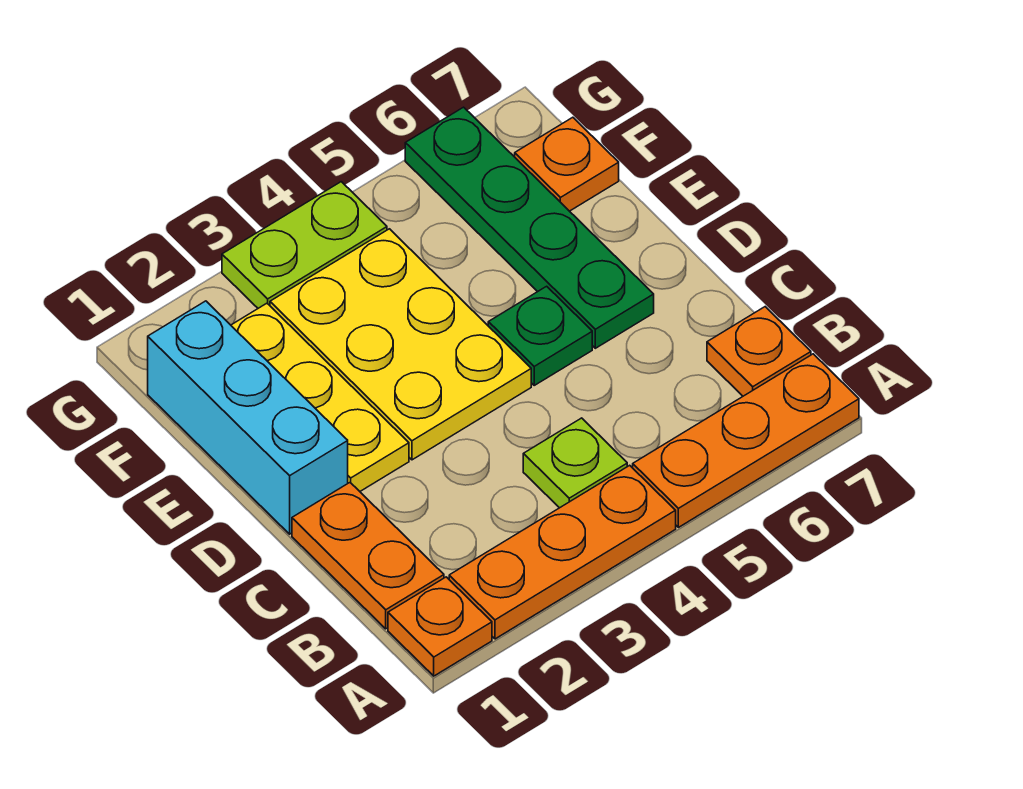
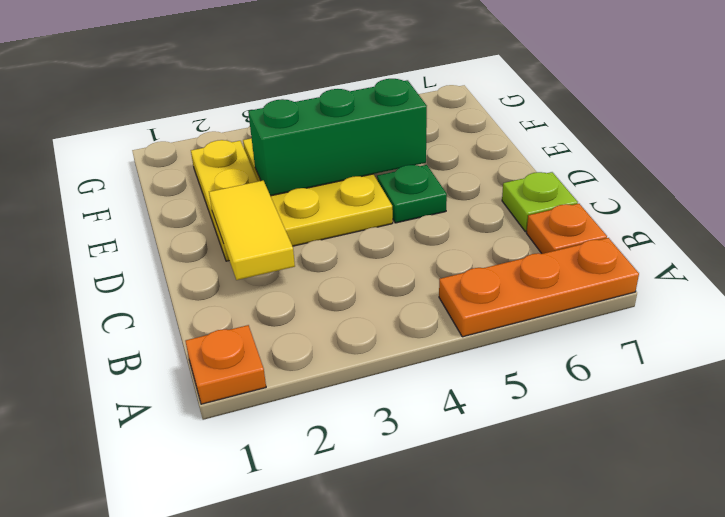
yellow tile C2:D2 level 2 -> none
lime plate C7 level 1 -> lime plate B4 level 1
green brick E3:E5 level 2 -> none
none -> orange plate A2:A4 level 1
none -> orange plate B1:C1 level 1
none -> cyan brick D1:F1 level 1

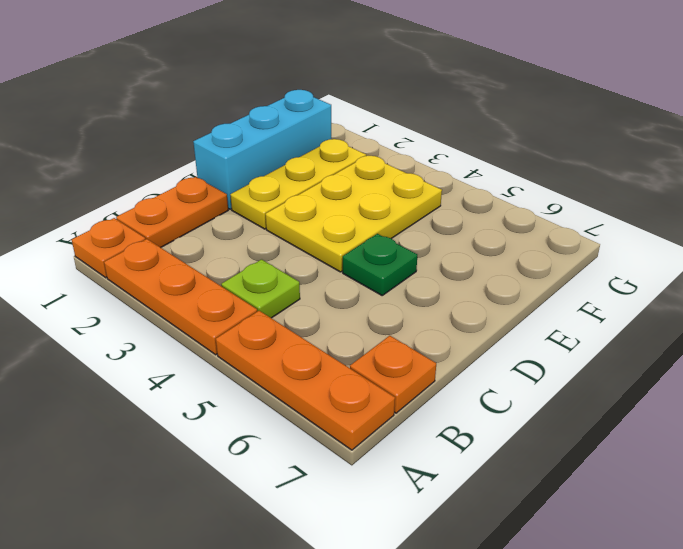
none -> green plate D6:G6 level 1
none -> orange plate F7 level 1
none -> lime plate G3:G4 level 1

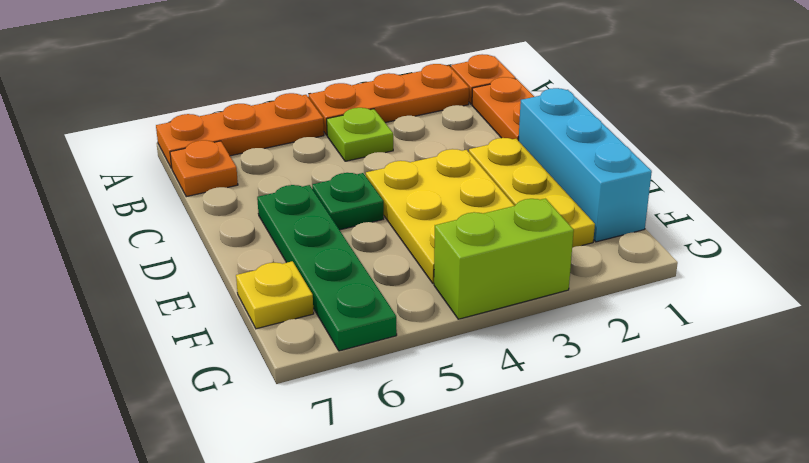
yellow plate F7 level 1 -> orange plate F7 level 1
lime brick G3:G4 level 1 -> lime plate G3:G4 level 1

